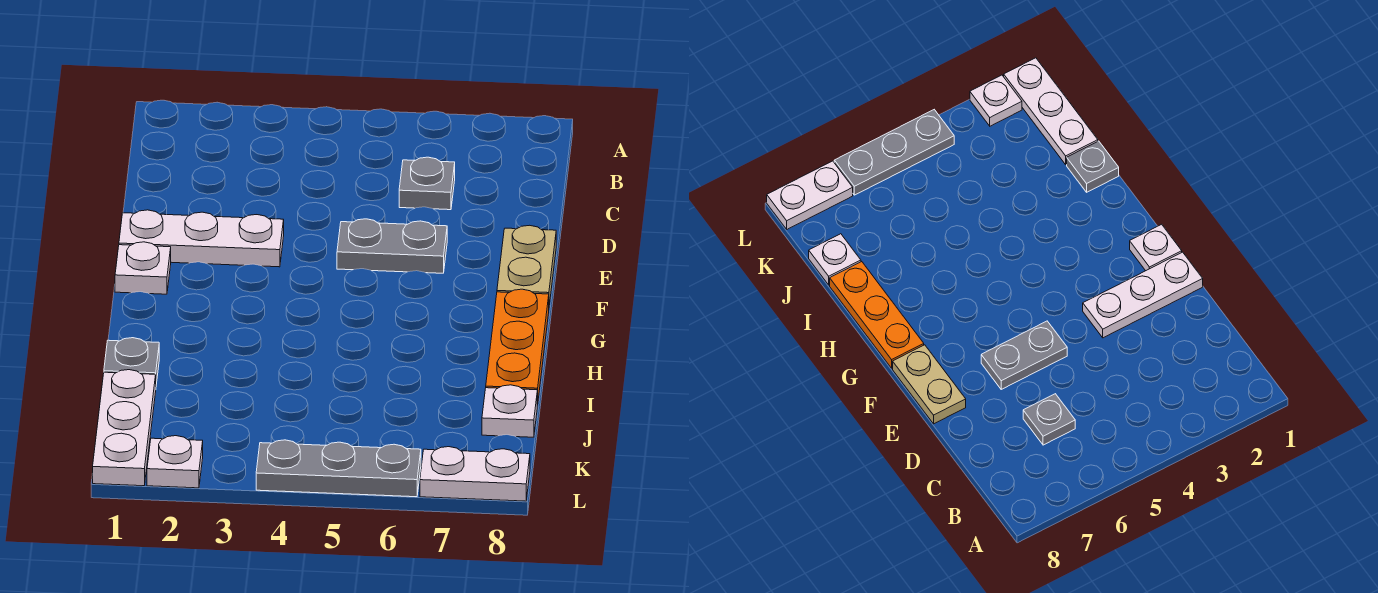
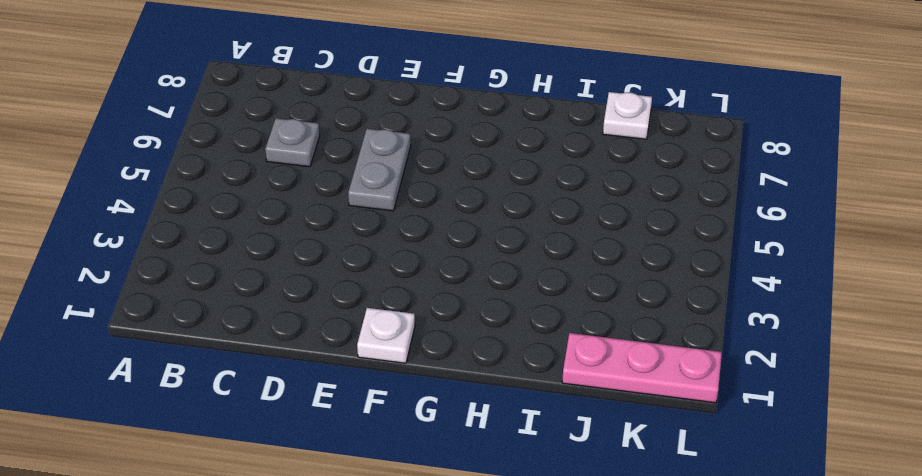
pink plate J1:L1 level 1 -> white plate J1:L1 level 1
none -> white plate E1:E3 level 1
none -> tan plate E8:F8 level 1
none -> orange plate G8:I8 level 1

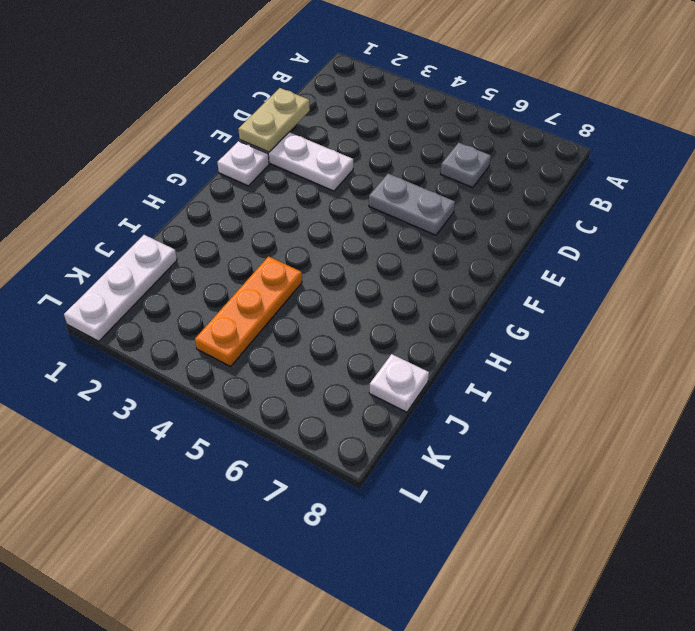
tan plate D1:E1 level 2 -> tan plate E8:F8 level 1
orange plate I4:K4 level 1 -> orange plate G8:I8 level 1
none -> grey plate I1 level 1
none -> white plate L2 level 1
none -> grey plate L4:L6 level 1

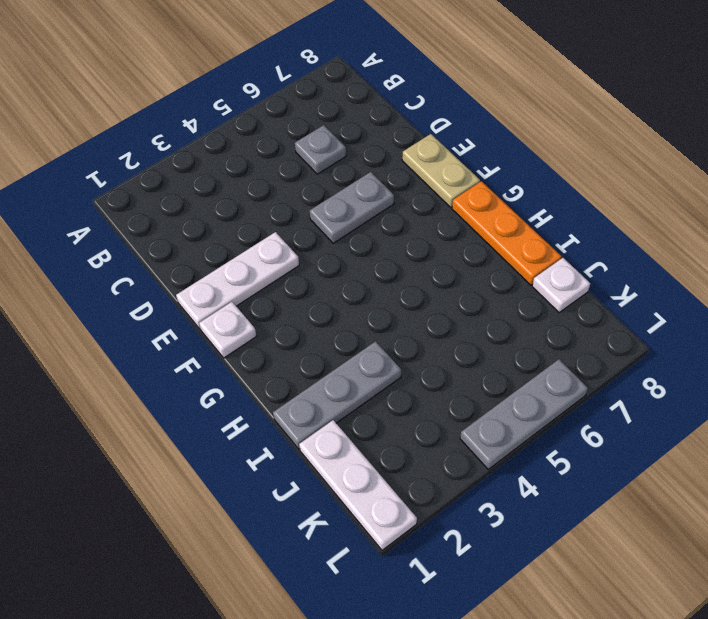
grey plate I1:I3 level 1 -> grey plate I1 level 1
none -> white plate L2 level 1
none -> white plate L7:L8 level 1

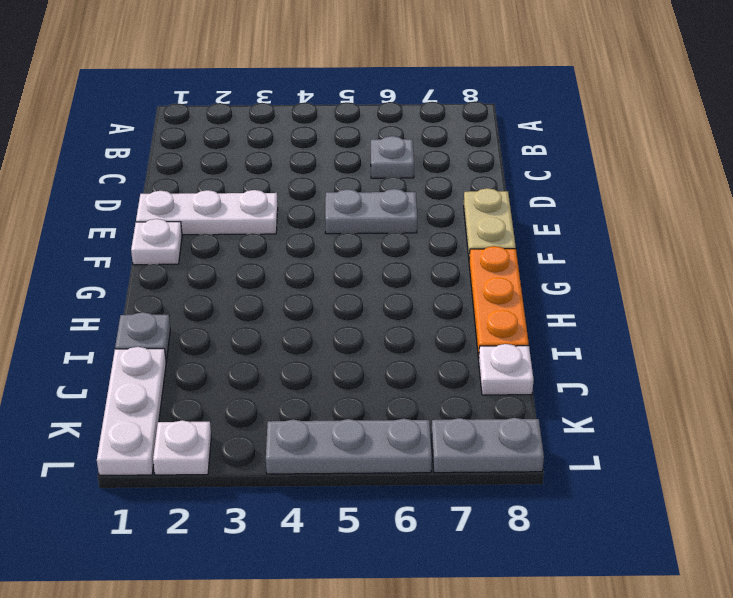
grey plate L7:L8 level 1 -> white plate L7:L8 level 1

